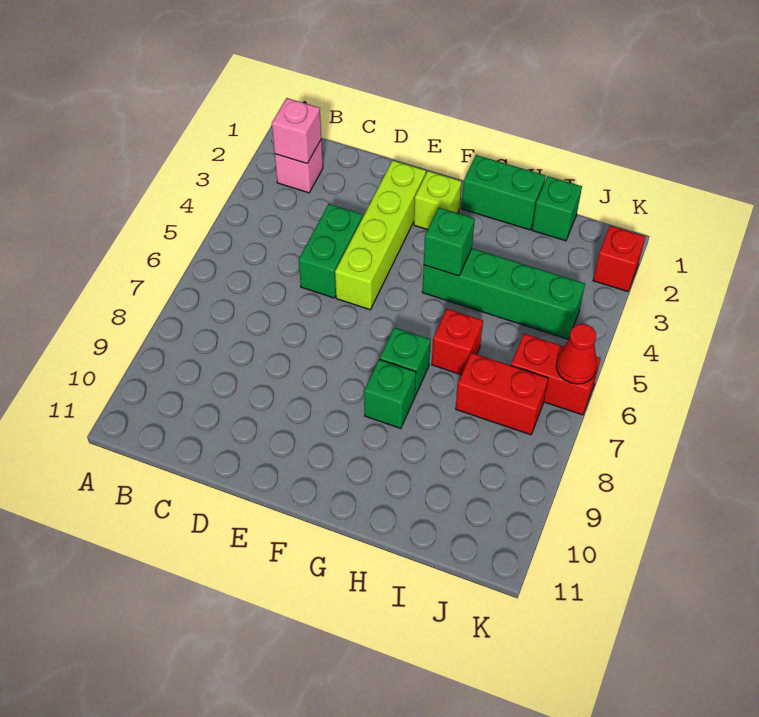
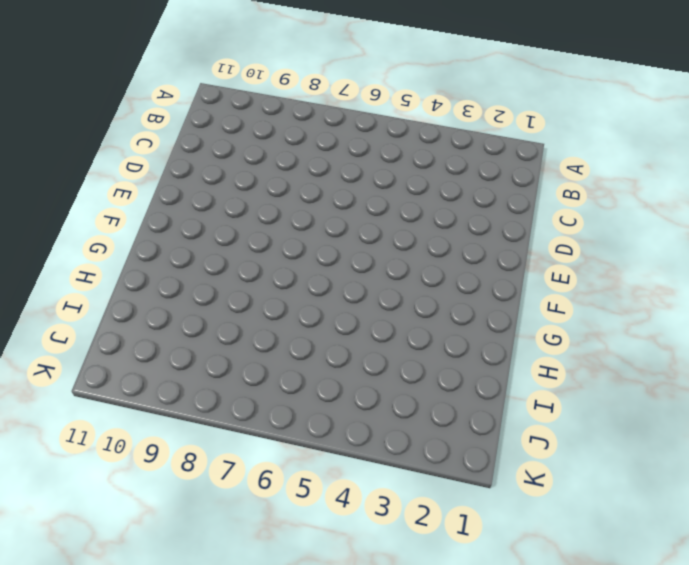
none -> pink brick B2 level 1
none -> green brick D4:D5 level 1
none -> lime brick E2:E5 level 1

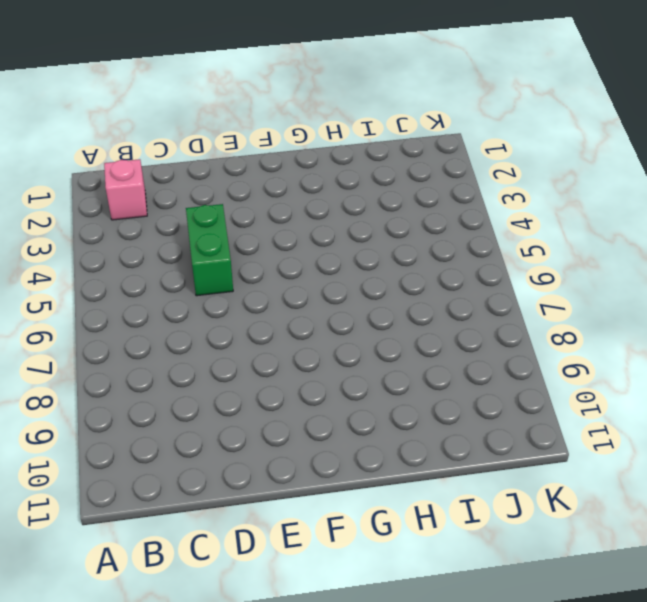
none -> lime brick E2:E5 level 1
none -> lime brick F2 level 1
none -> green brick G1:H1 level 1

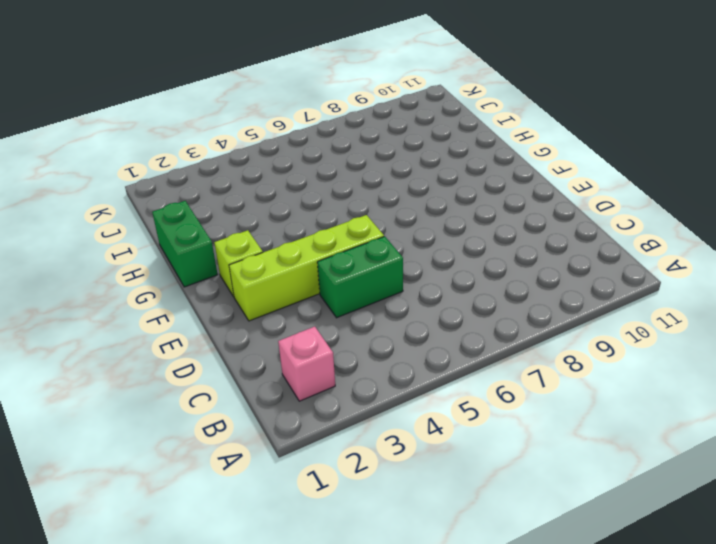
none -> green brick G4:J4 level 1
none -> green brick G7 level 1
none -> green brick G8 level 1

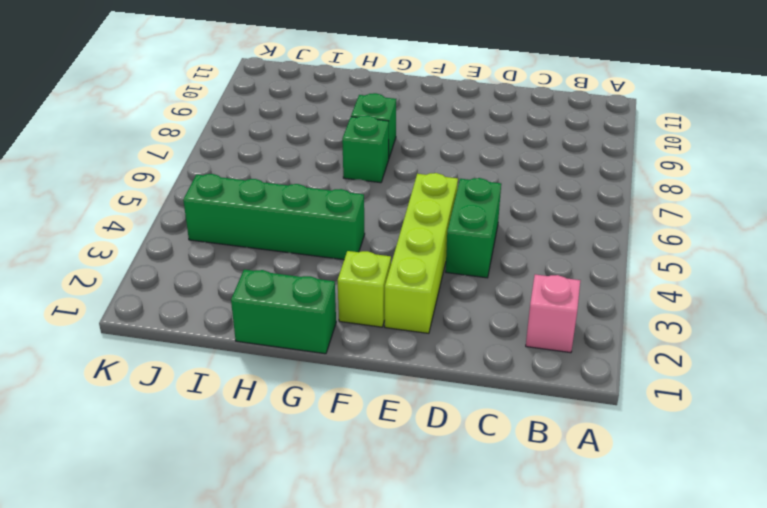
none -> red brick H6 level 1
none -> green brick I1 level 1
none -> red brick I7:J7 level 1

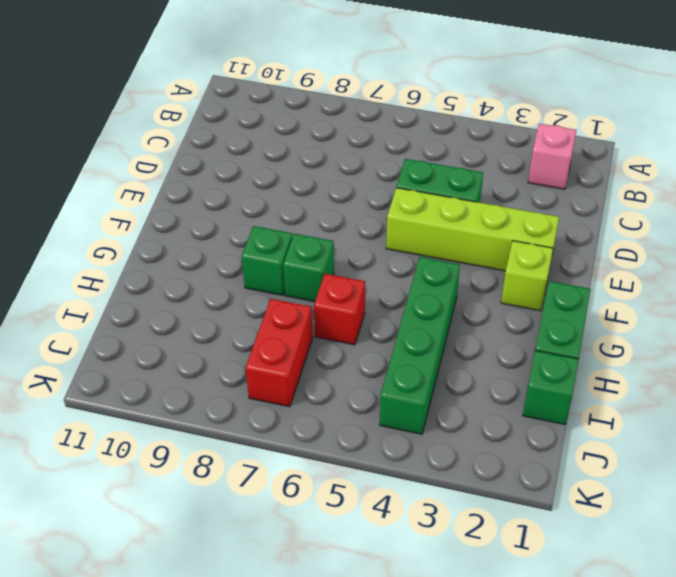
none -> red brick J6:K6 level 1
none -> red brick K2 level 1
none -> pink brick B2 level 2

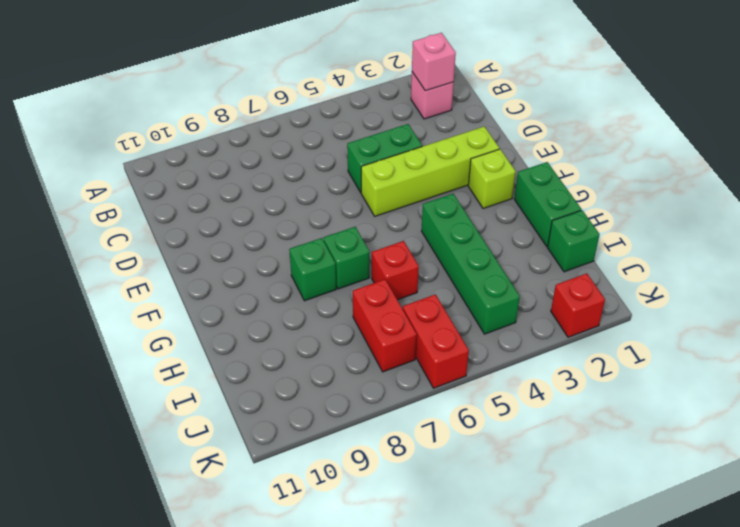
none -> green brick G4 level 2
none -> red cone K6 level 2

